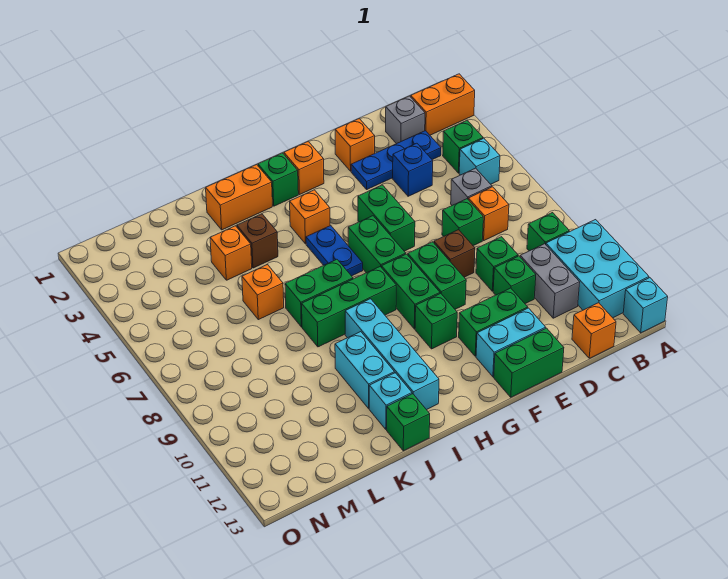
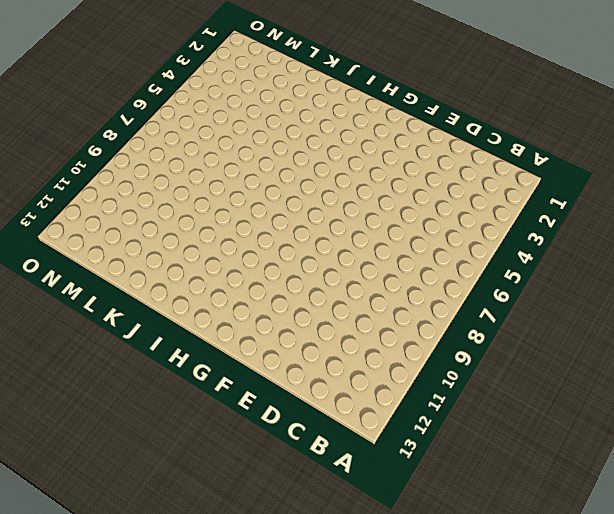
none -> orange brick A2:B2 level 1
none -> cyan brick A10:B12 level 1
none -> cyan brick A13 level 1
none -> green brick B4 level 1

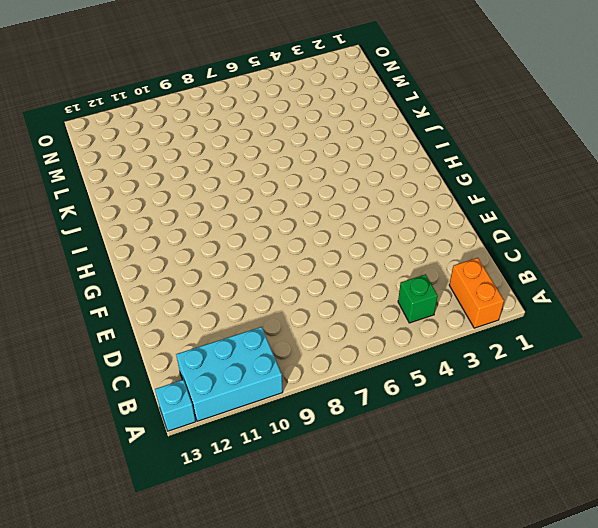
none -> cyan brick B5 level 1
none -> green brick B9 level 1
none -> grey brick C2 level 1
none -> blue plate C3:E3 level 1

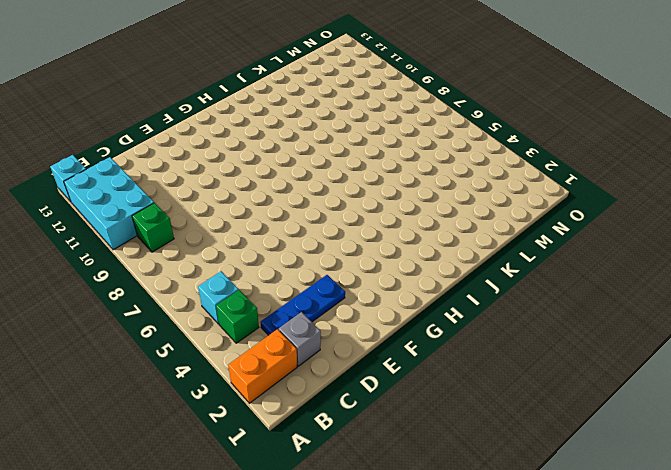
none -> grey brick C6 level 1
none -> orange brick C7 level 1
none -> grey brick C10:C11 level 1
none -> orange brick C13 level 1

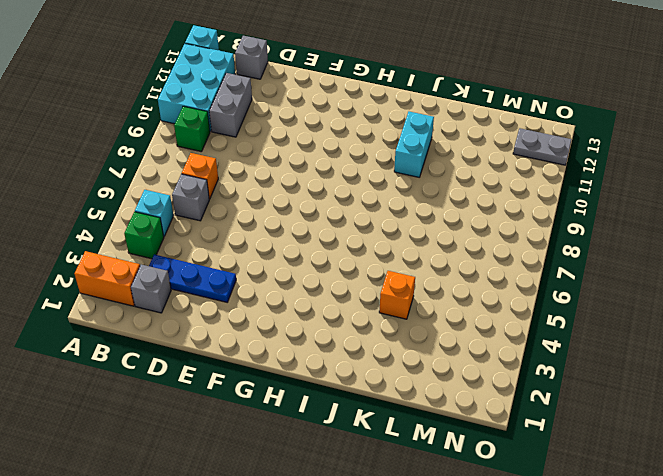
grey brick C13 level 1 -> orange brick C13 level 1
grey plate N12:O12 level 1 -> none
none -> blue brick D4 level 1
none -> green brick D7 level 1
none -> green brick D9 level 1
none -> green brick D10 level 1

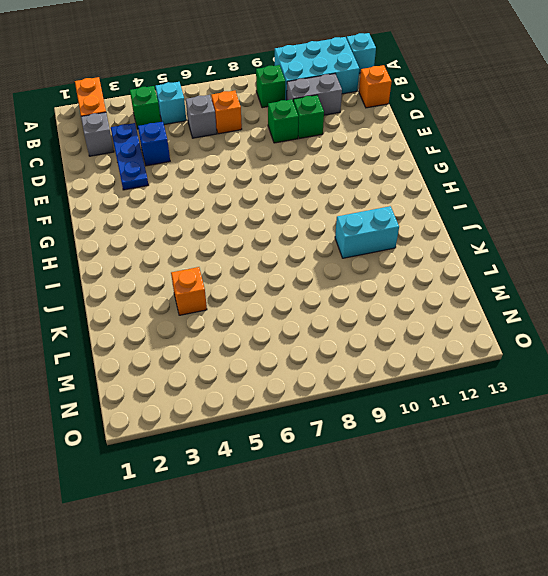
none -> green brick D7 level 1
none -> orange brick E2 level 1
none -> brown brick E8 level 1
none -> green brick E11:F11 level 1

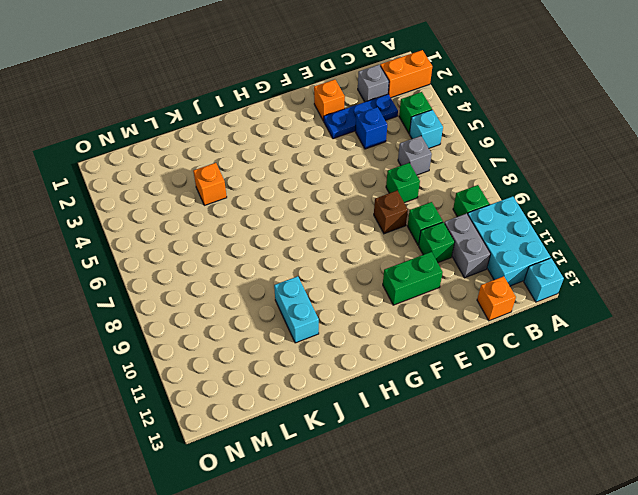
none -> orange brick C7 level 1
none -> cyan brick E12:F12 level 1
none -> green brick E13:F13 level 1
none -> green brick F5:F6 level 1

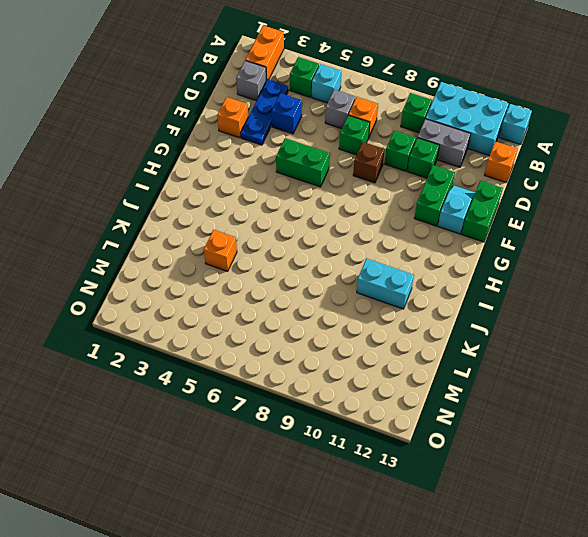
cyan slope E12:F12 level 1 top F -> cyan brick E12:F12 level 1
none -> green brick F8:F9 level 1
none -> orange brick G2 level 1
none -> green brick G6:G7 level 1
none -> green brick G8:G9 level 1

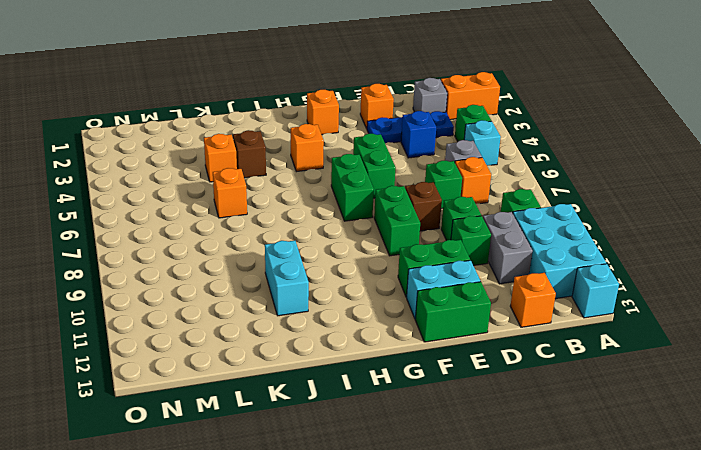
none -> green brick G8:G9 level 1
none -> green brick G10 level 1
none -> green brick H2 level 1
none -> blue plate H5:H6 level 1

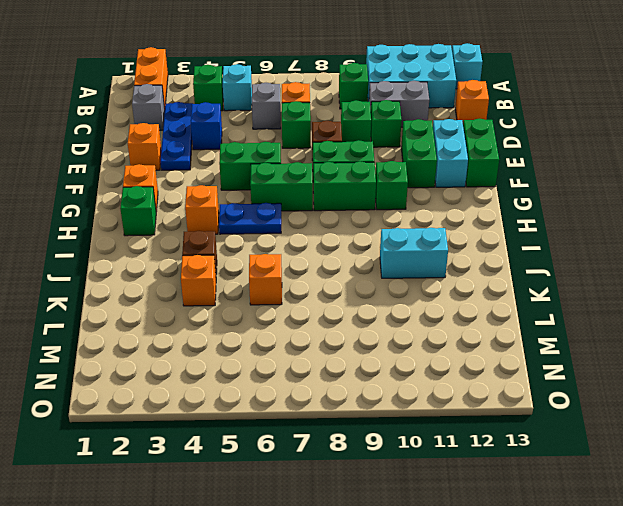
none -> green brick H8:J8 level 1
none -> orange brick I2:J2 level 1
none -> green brick I7:J7 level 1
none -> cyan brick I9:I12 level 1

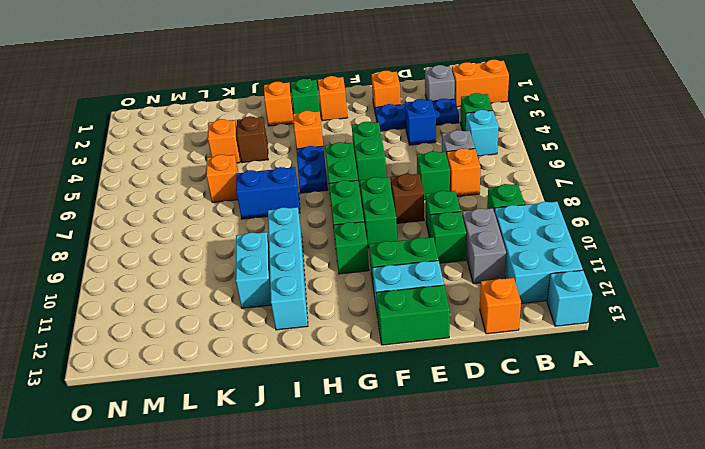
orange brick I2 level 1 -> orange brick I2:J2 level 1
blue brick I7:J7 level 1 -> green brick I7:J7 level 1
none -> green brick H8:J8 level 1
none -> cyan brick J12 level 1
none -> green brick J13 level 1

